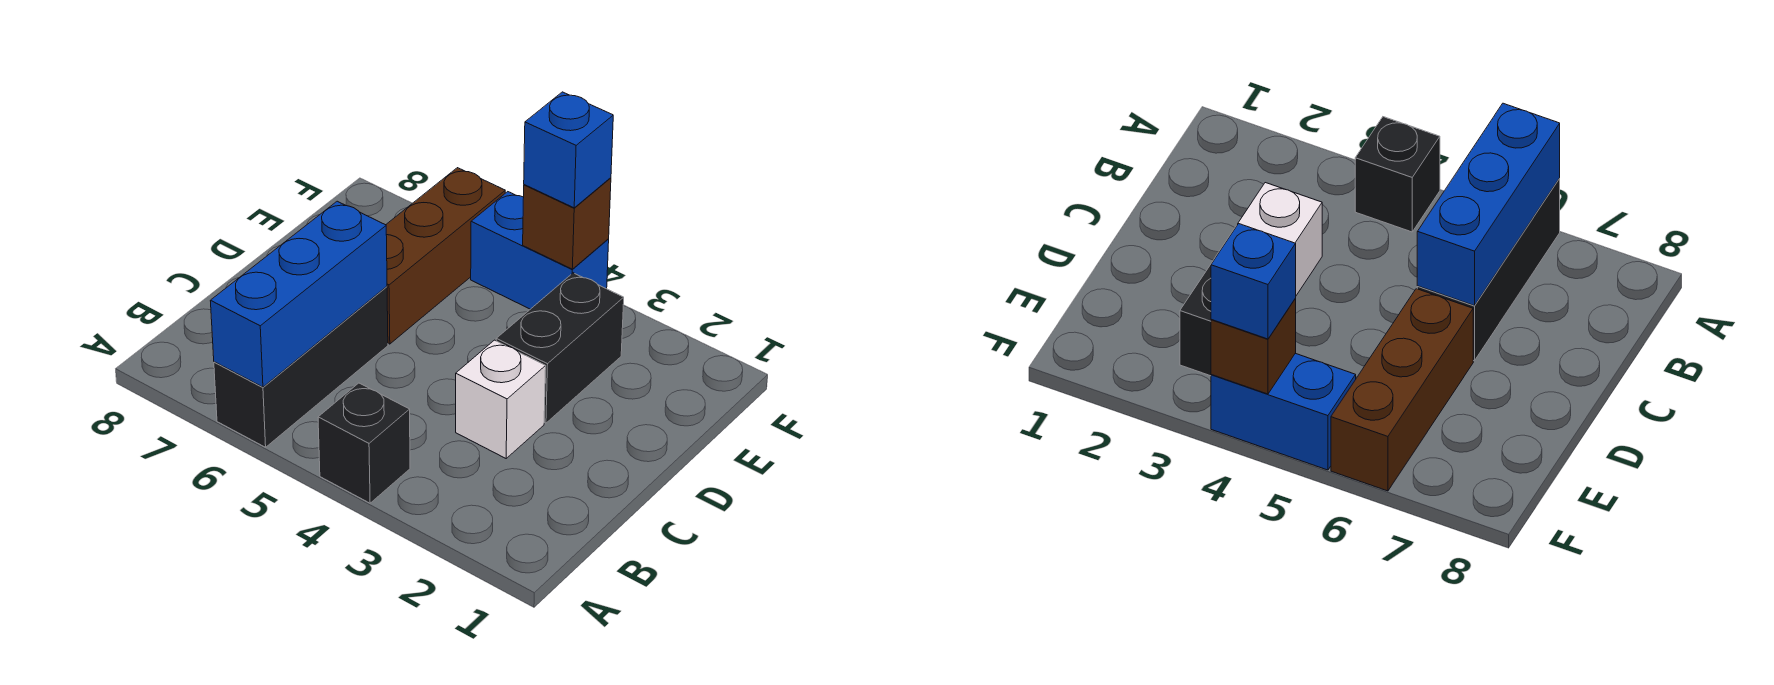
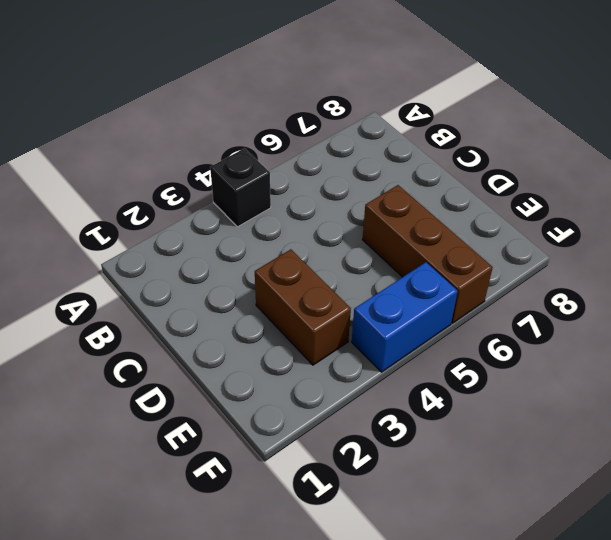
brown brick D3:E3 level 1 -> black brick D3:E3 level 1
none -> black brick A6:C6 level 1
none -> white brick C3 level 1

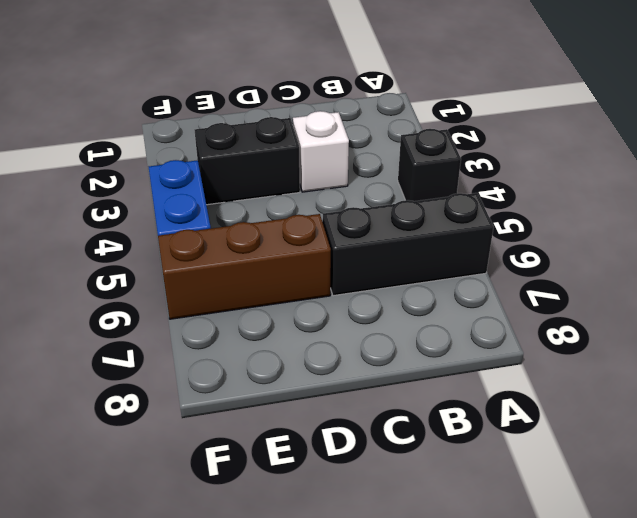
none -> blue brick A6:C6 level 2
none -> brown brick F4 level 2

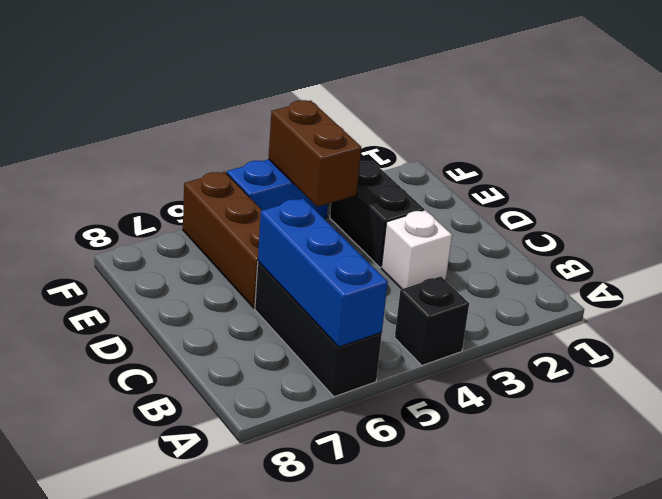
brown brick E4:F4 level 2 -> brown brick F4 level 2
none -> blue brick F4 level 3

